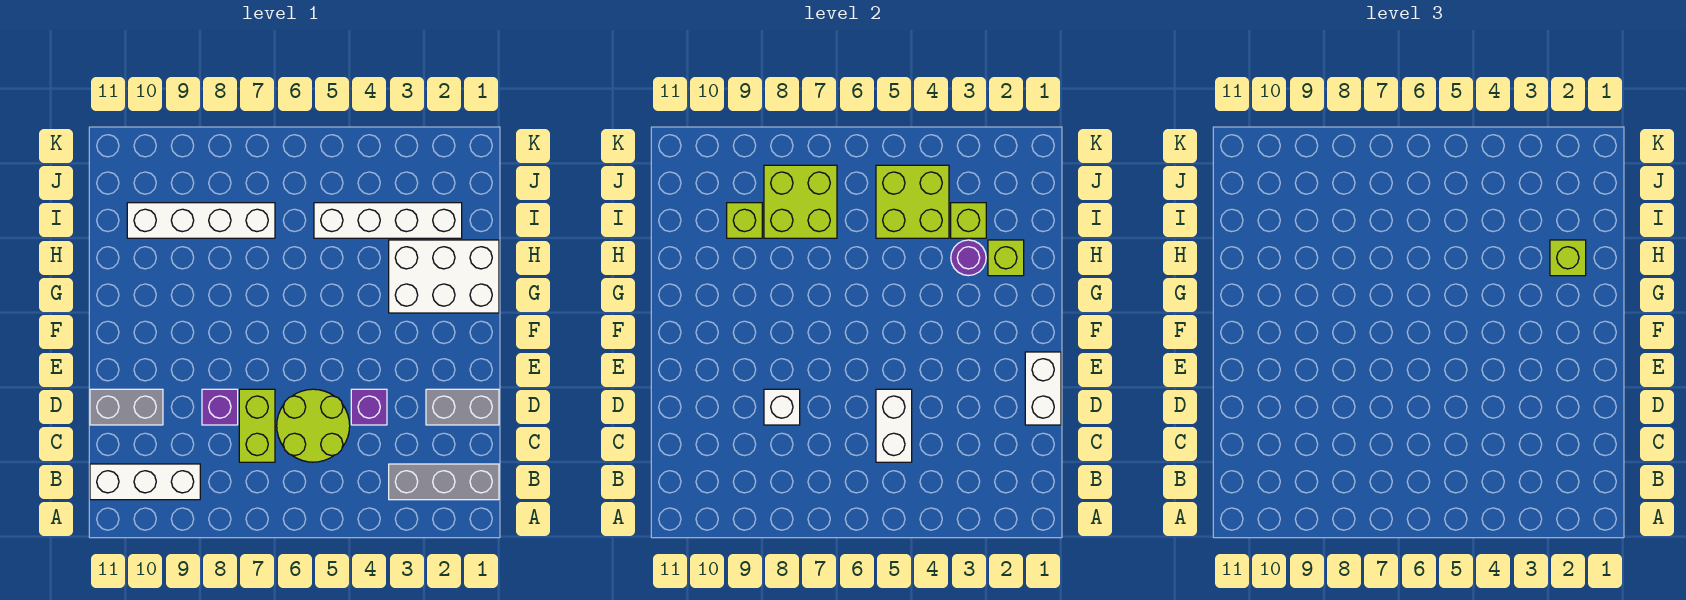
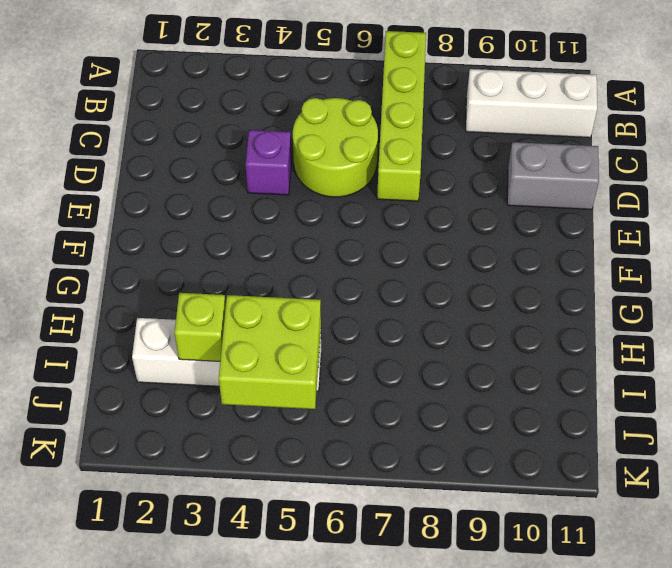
lime brick A7:D7 level 1 -> lime brick C7:D7 level 1
none -> grey brick B1:B3 level 1
none -> grey brick D1:D2 level 1
none -> purple brick D8 level 1

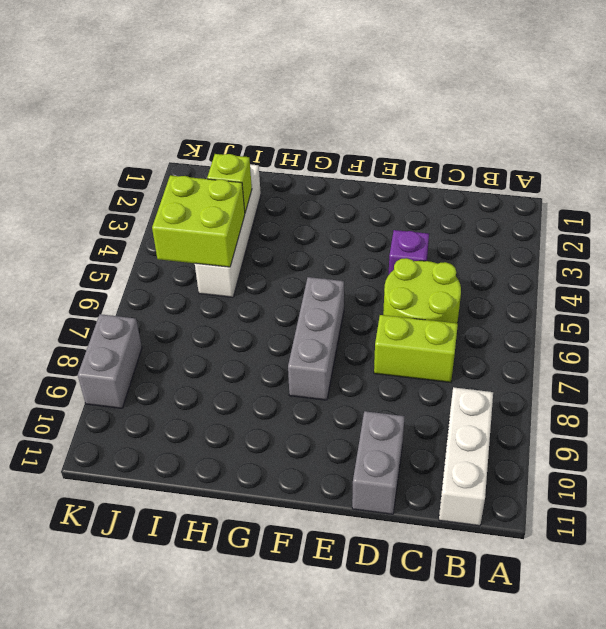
grey brick F6:F8 level 1 -> grey brick B1:B3 level 1
grey brick K8:K9 level 1 -> grey brick D1:D2 level 1
none -> purple brick D8 level 1
none -> white brick G1:H3 level 1
none -> white brick I7:I10 level 1

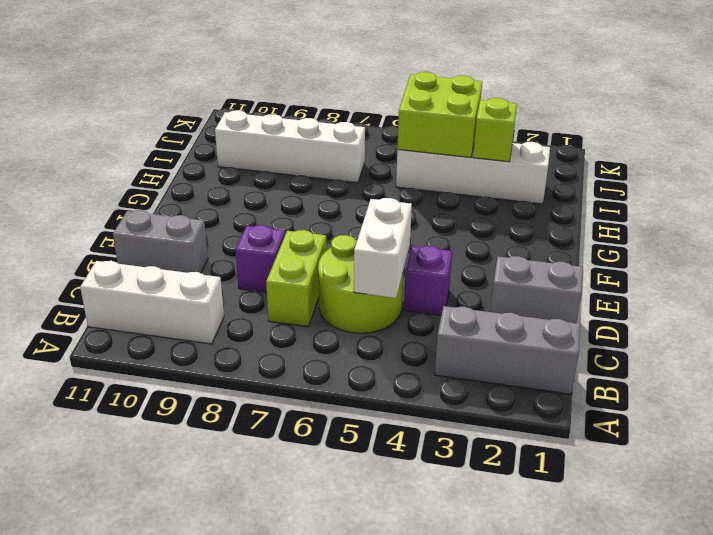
none -> white brick G1:H3 level 1
none -> white brick D1:E1 level 2
none -> white brick D8 level 2

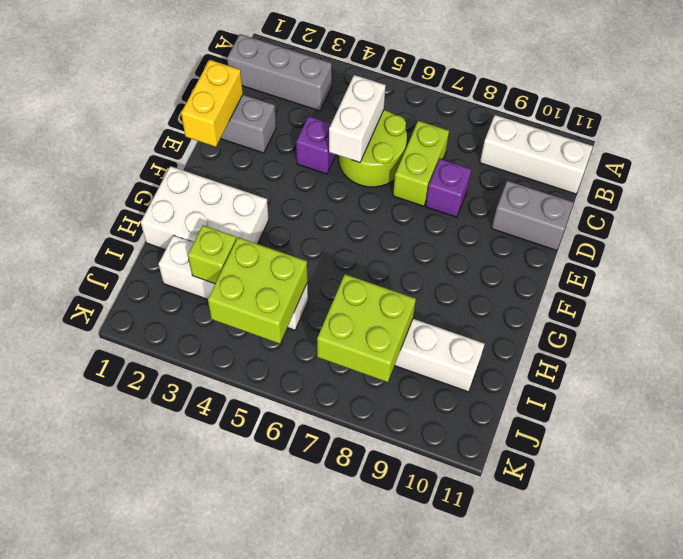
yellow brick D1:E1 level 2 -> white brick D1:E1 level 2
none -> white brick D8 level 2
none -> lime brick H2 level 2
none -> purple round brick H3 level 2

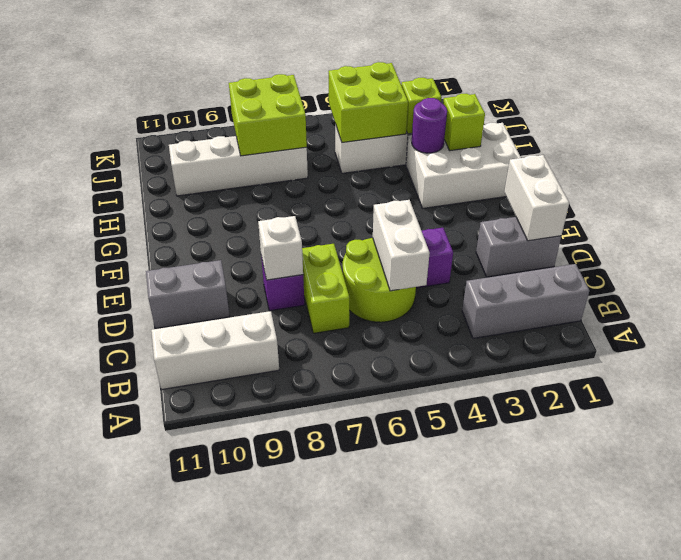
none -> lime brick I9 level 2
none -> lime brick H2 level 3

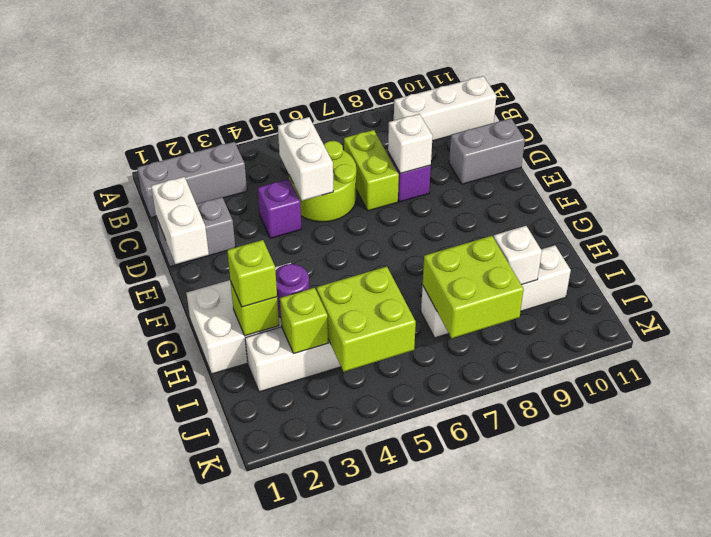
white brick I9 level 2 -> lime brick I9 level 2

